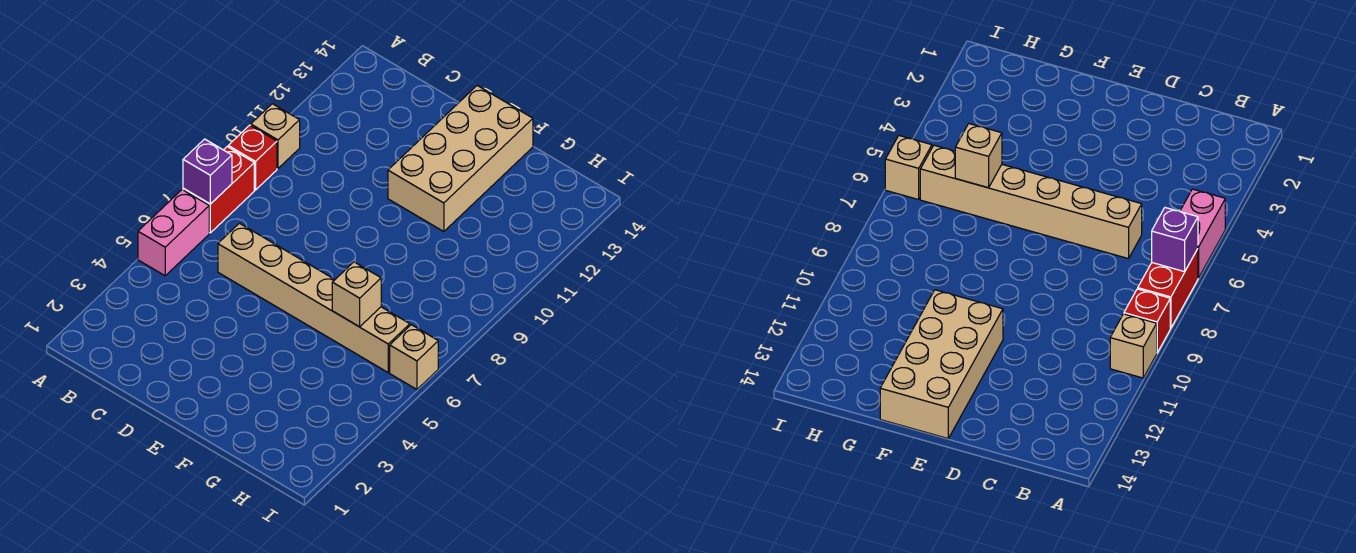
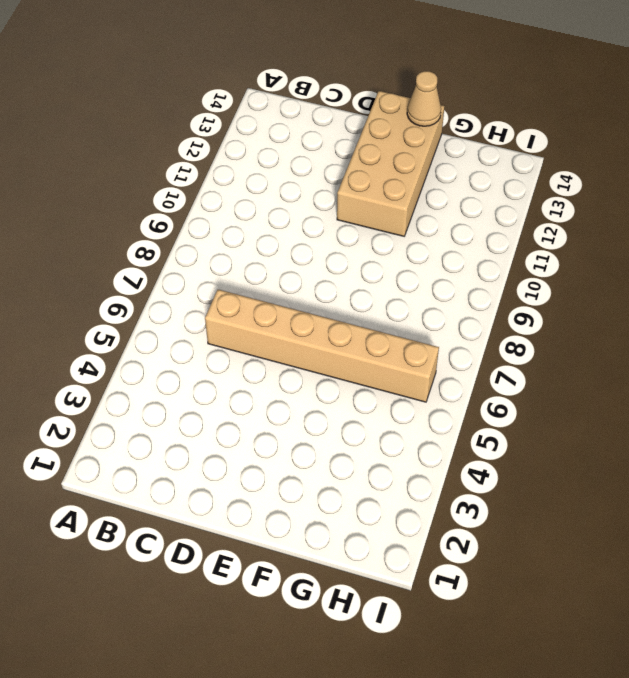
tan cone F14 level 2 -> none
none -> pink brick A5:A6 level 1
none -> red brick A7:A8 level 1

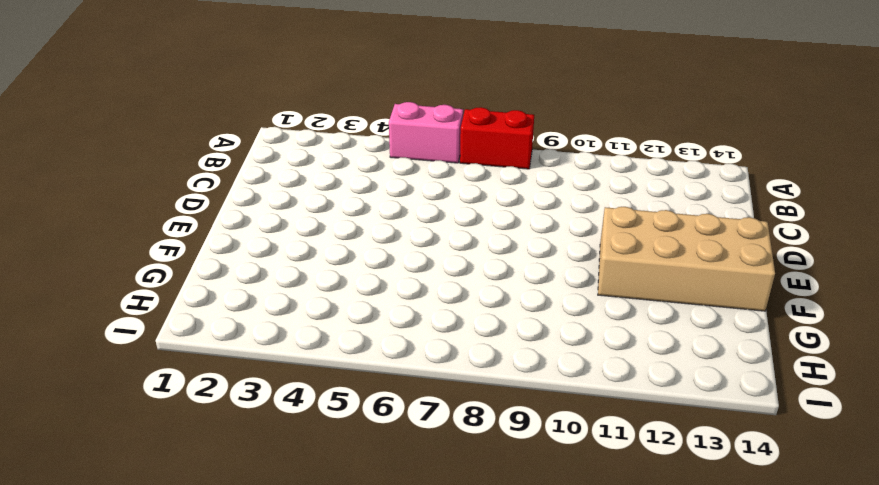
none -> red brick A9 level 1
none -> tan brick A10 level 1

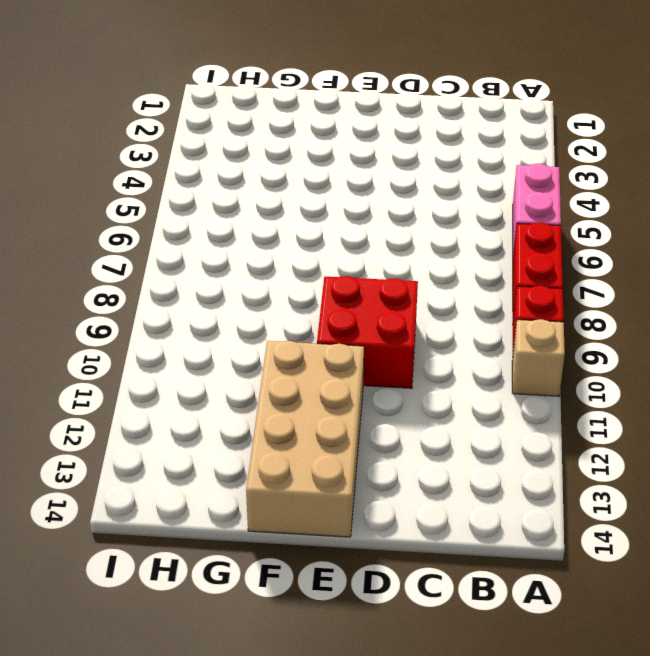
red brick D9:E10 level 1 -> none
none -> tan brick C6:H6 level 1
none -> tan brick I6 level 1

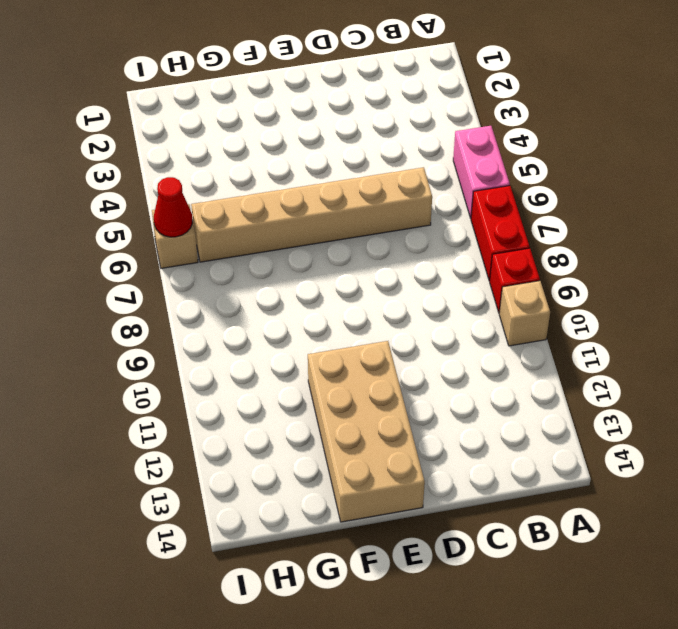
red cone I6 level 2 -> none
none -> purple brick A7 level 2
none -> tan brick G6 level 2

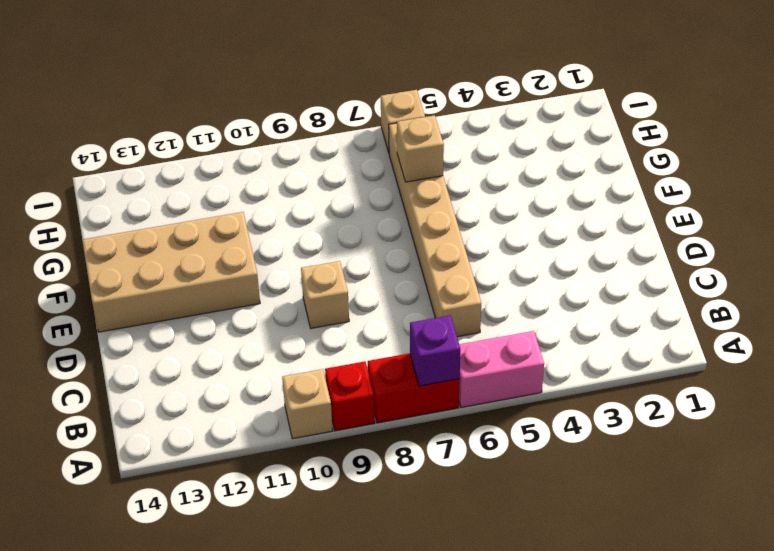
tan brick D9 level 1 -> none

